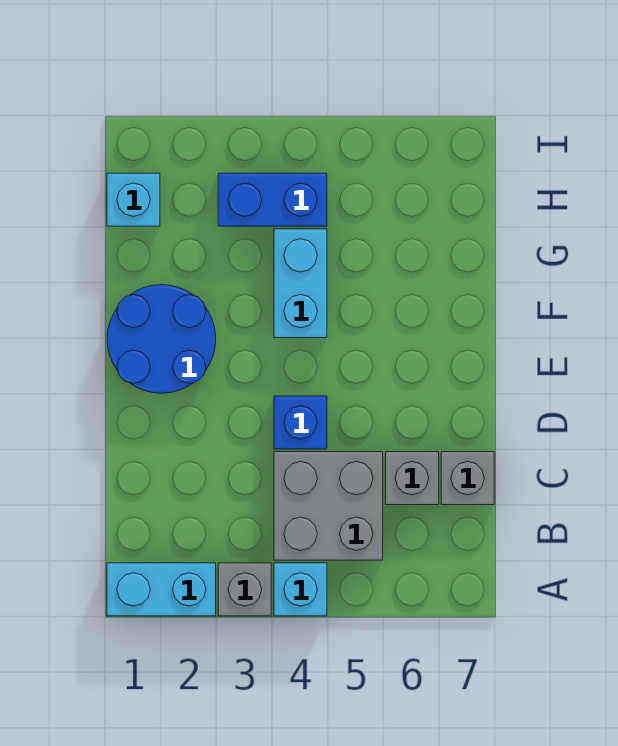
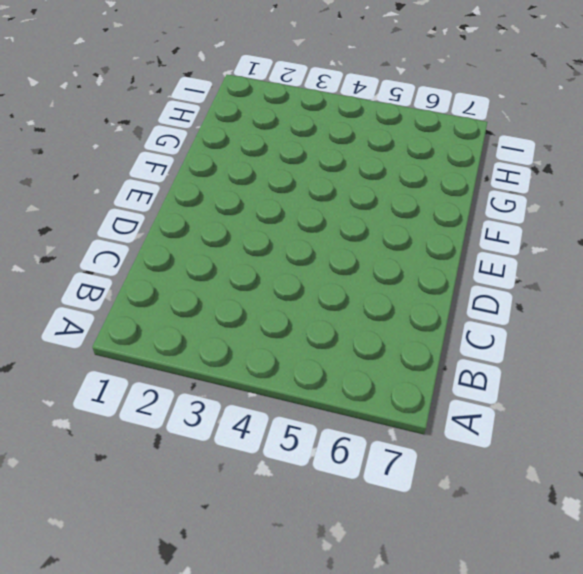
none -> cyan brick A1:A2 level 1
none -> grey brick A3 level 1

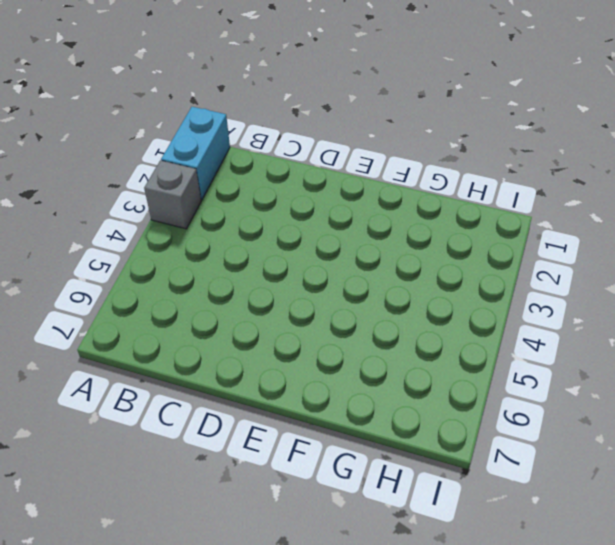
none -> cyan brick A4 level 1
none -> grey brick B4:C5 level 1

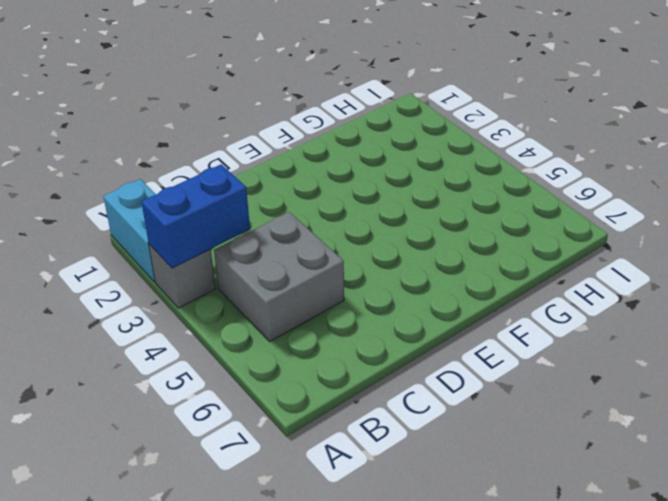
blue brick A3:B3 level 2 -> blue brick H3:H4 level 1
none -> cyan brick A4 level 1
none -> grey brick C6 level 1

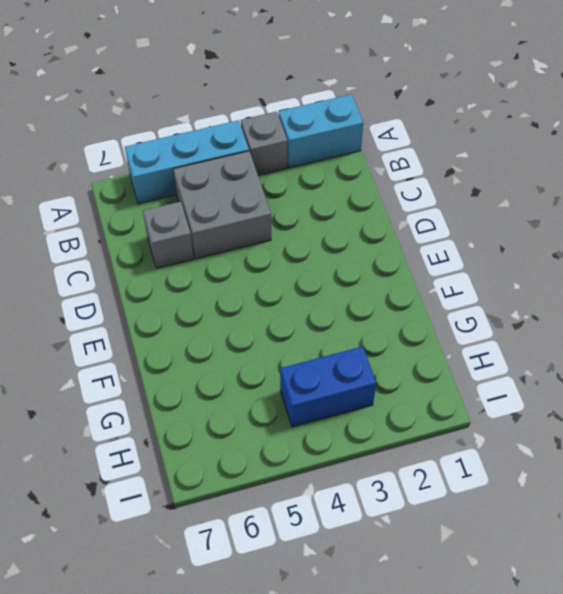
cyan brick A4:A6 level 1 -> cyan brick A4 level 1
none -> grey brick C7 level 1
none -> blue brick D4 level 1

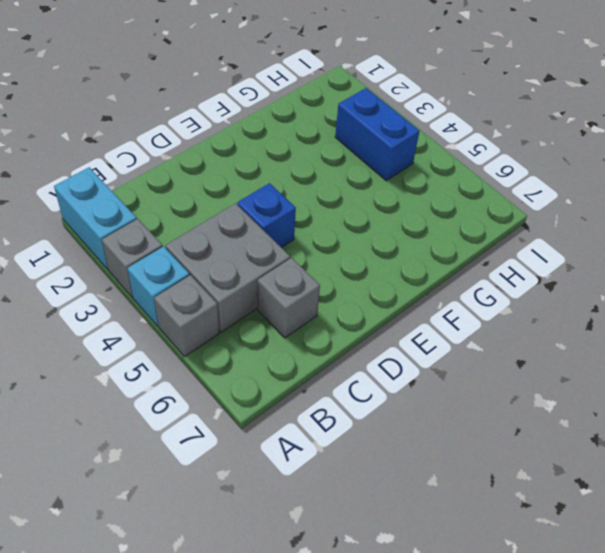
grey brick A5 level 1 -> grey brick C7 level 1
none -> blue round brick E1:F2 level 1
none -> cyan brick F4:G4 level 1

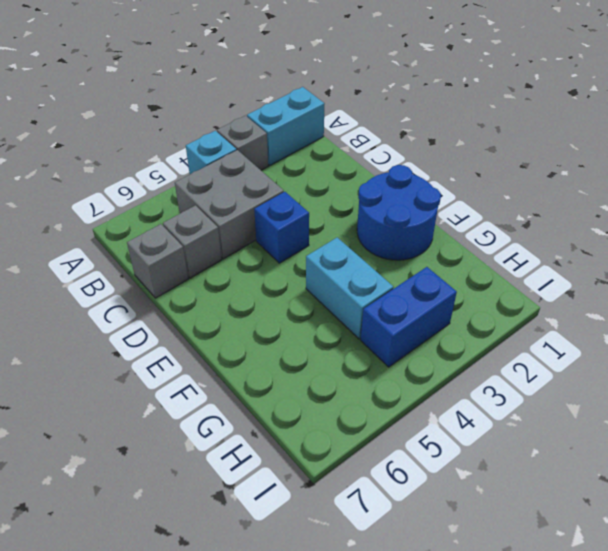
none -> cyan brick H1 level 1

